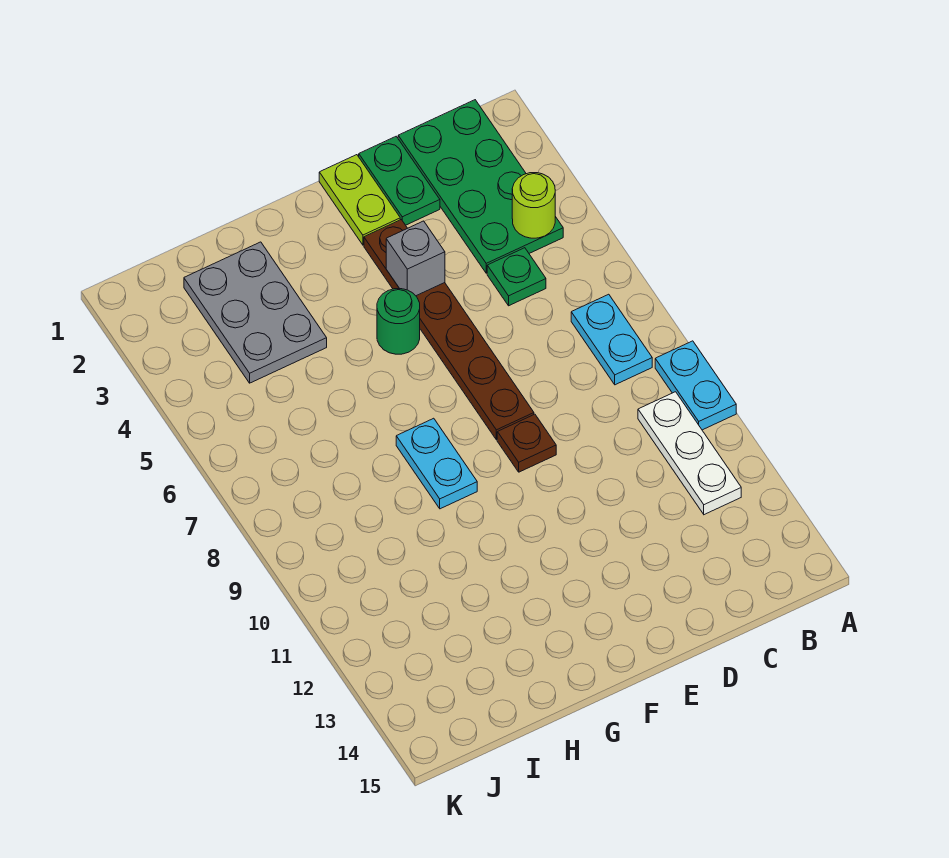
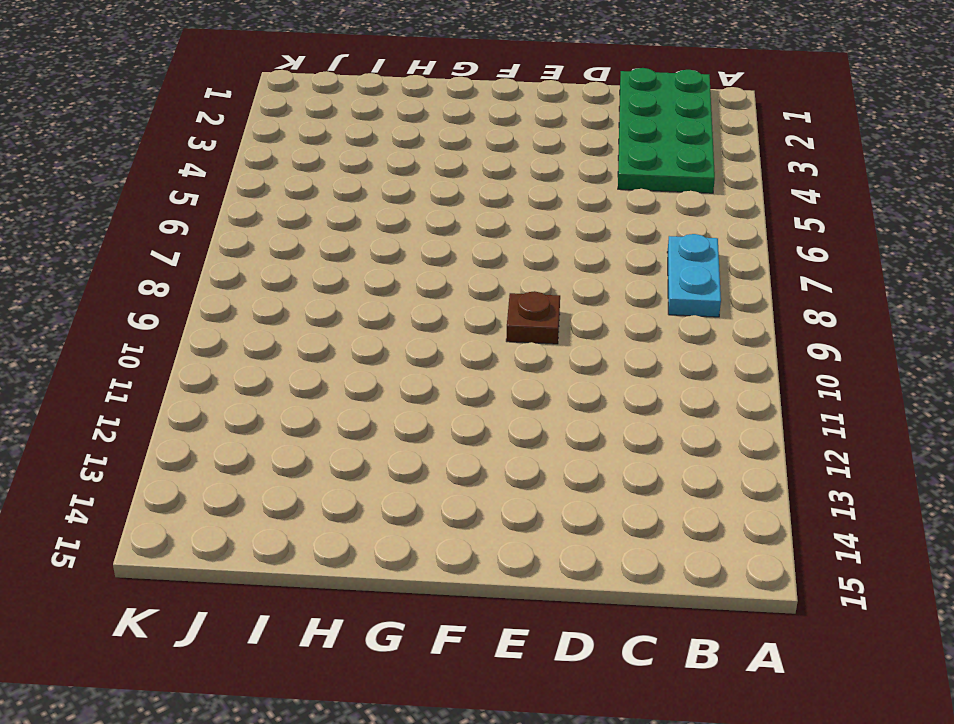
none -> cyan plate A9:A10 level 1
none -> white plate B10:B12 level 1
none -> green plate C5 level 1

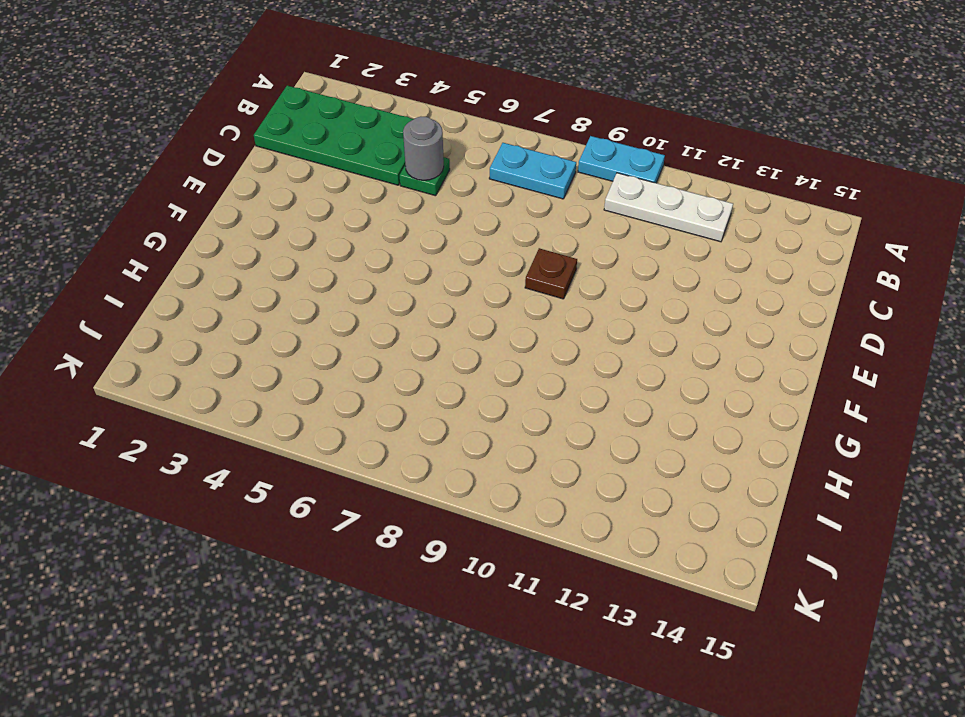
grey round brick C5 level 2 -> none
none -> green plate D1:D2 level 1
none -> lime plate E1:E2 level 1
none -> brown plate E3:E8 level 1

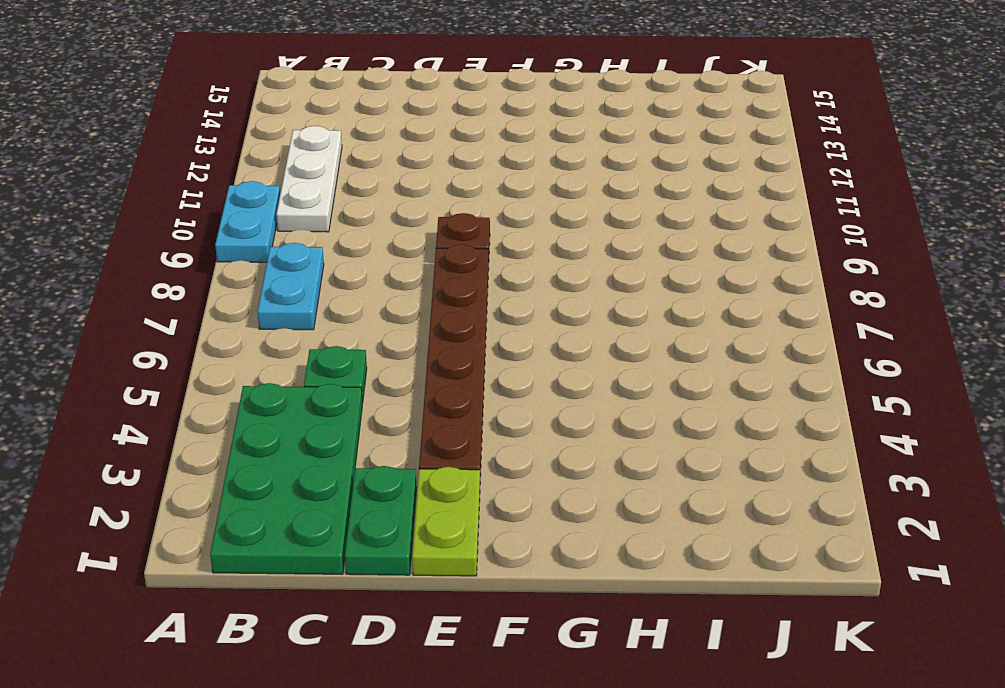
none -> green round brick F5 level 1
none -> cyan plate G8:G9 level 1
none -> grey plate H2:I4 level 1

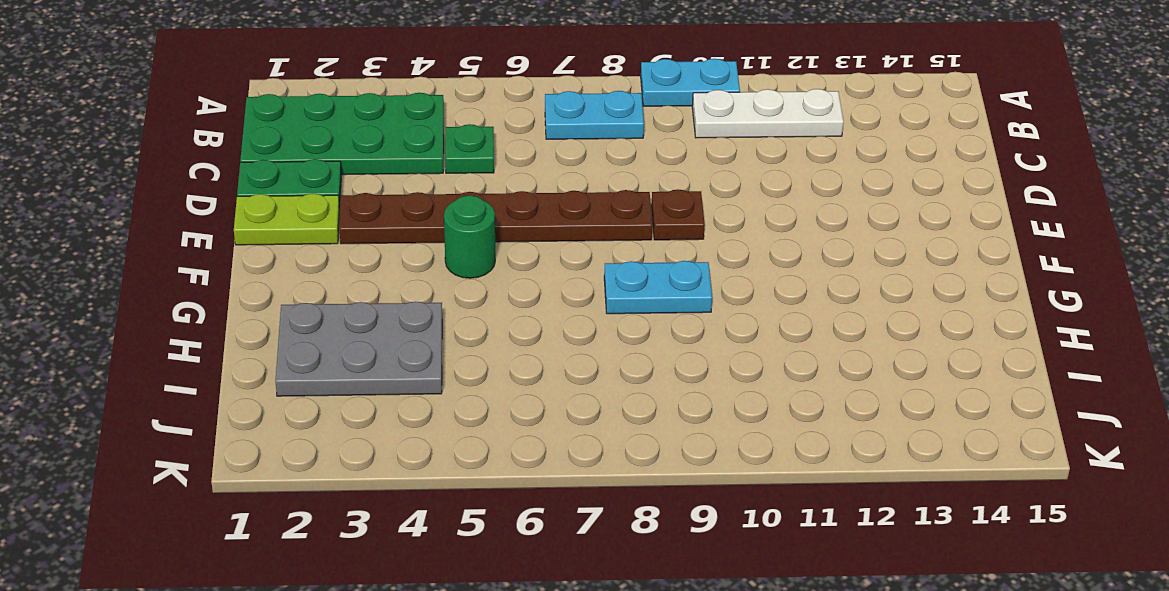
none -> lime round brick B4 level 2
none -> grey brick E4 level 2

